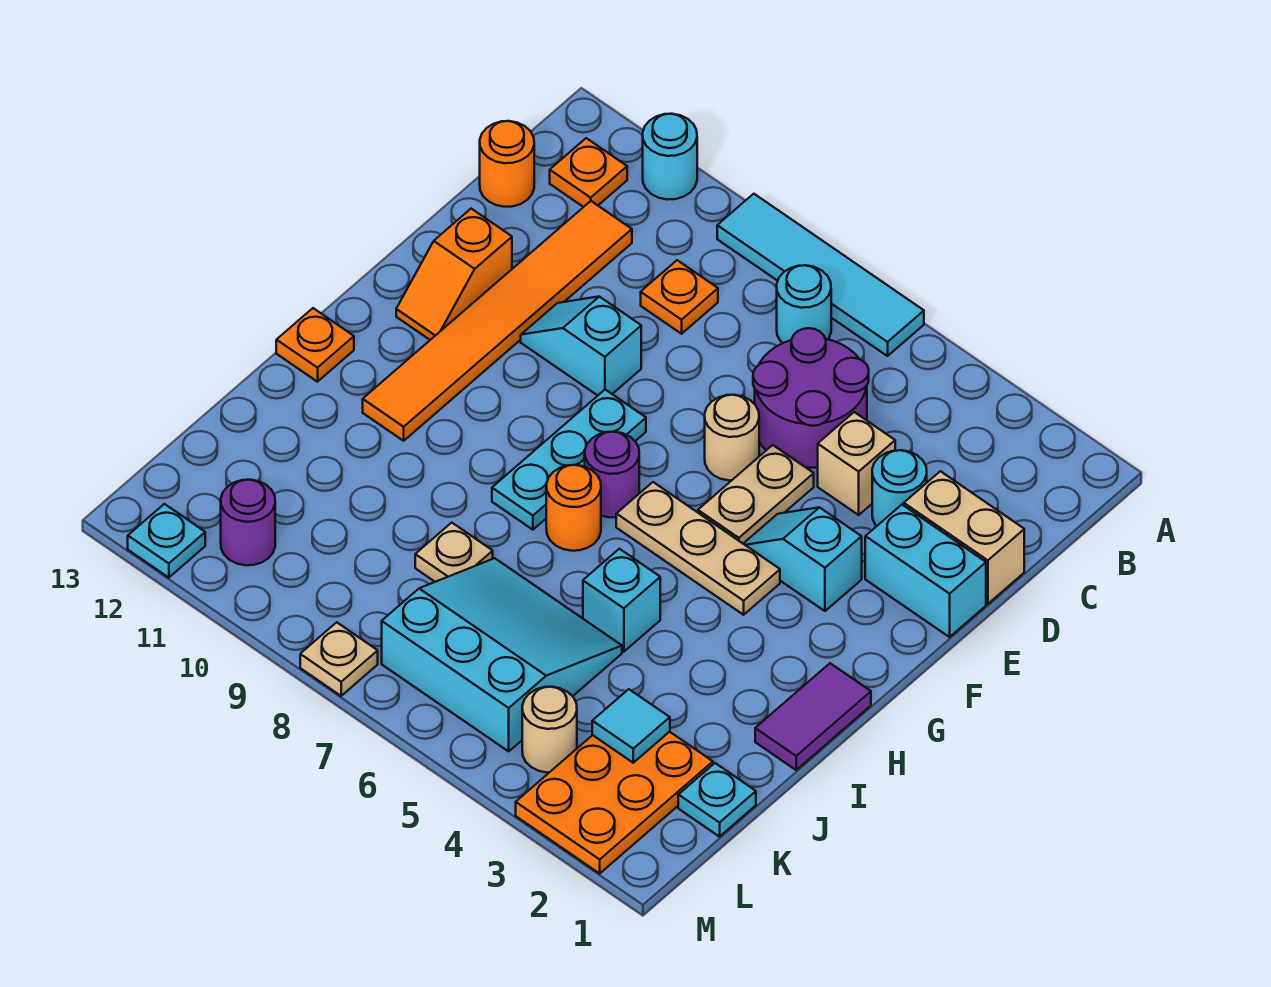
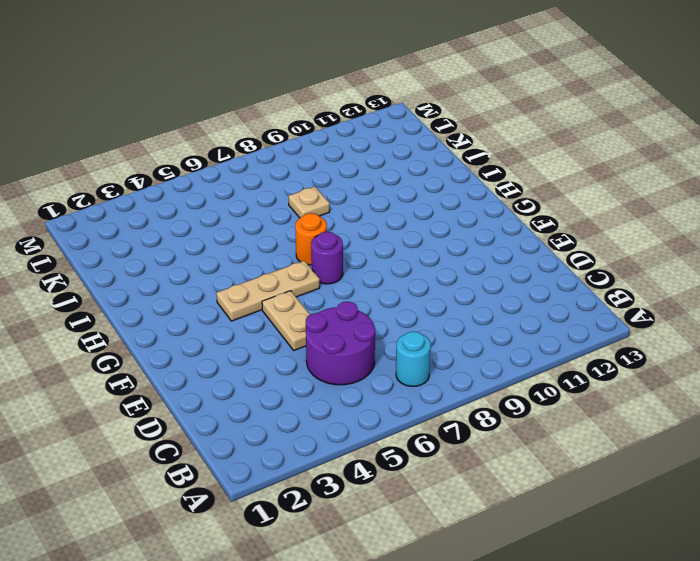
none -> cyan tile A6:A9 level 1
none -> cyan round brick A11 level 1
none -> orange plate B12 level 1
none -> orange plate C9 level 1

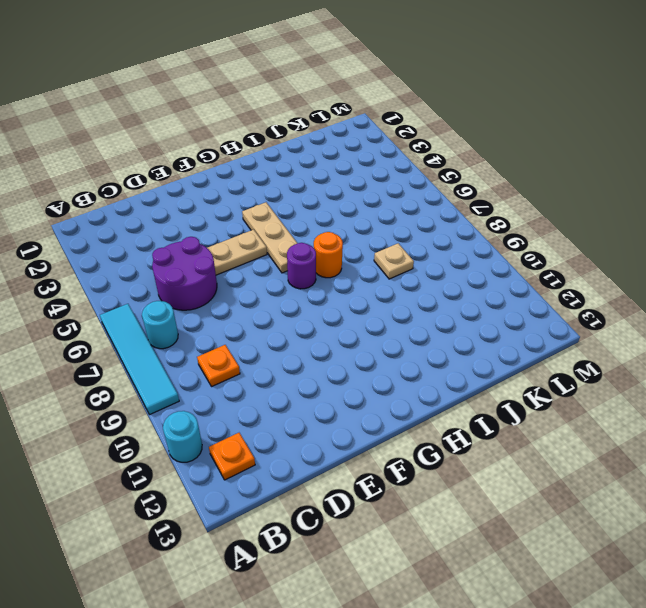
none -> orange tile C11:H11 level 1
none -> orange round brick C13 level 1
none -> tan brick D1:D2 level 1
none -> cyan round brick D3 level 1

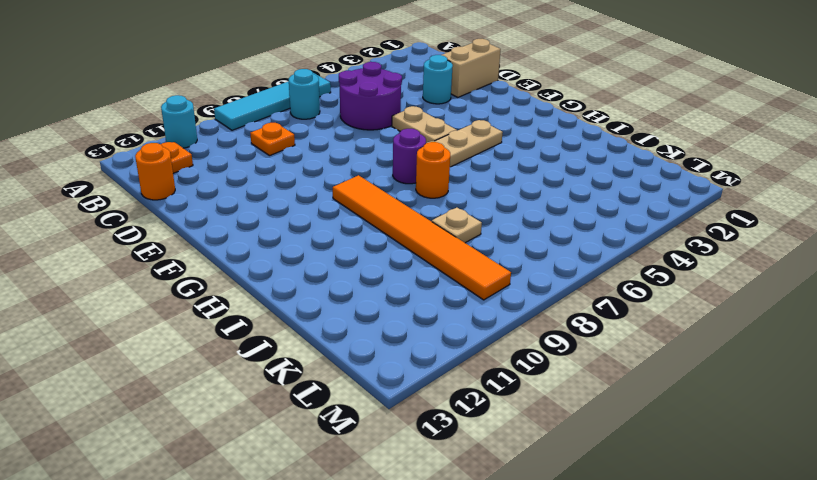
orange tile G9:L9 level 1 -> orange tile C11:H11 level 1
none -> tan brick D4 level 1
none -> cyan brick E1:E2 level 1
none -> tan round brick E6 level 1
none -> cyan slope E9:E10 level 1 top 9

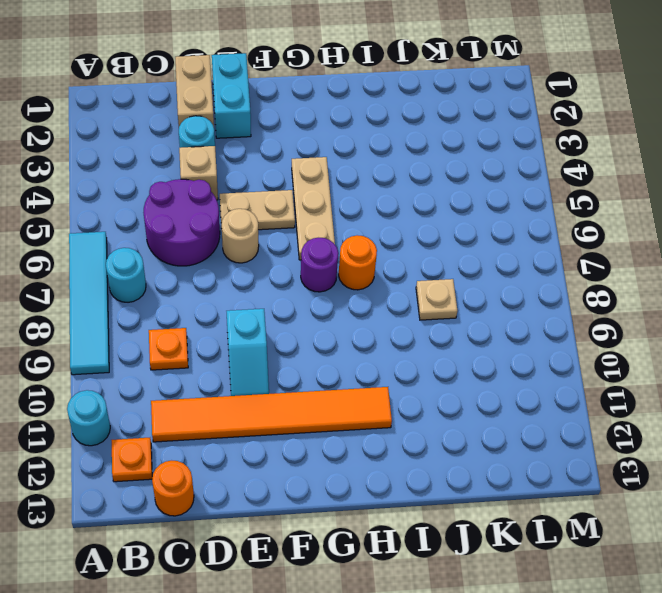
none -> orange slope E12:F12 level 1 top E
none -> cyan slope F3:F4 level 1 top 3
none -> cyan plate F8:H8 level 1
none -> purple tile H1:I1 level 1

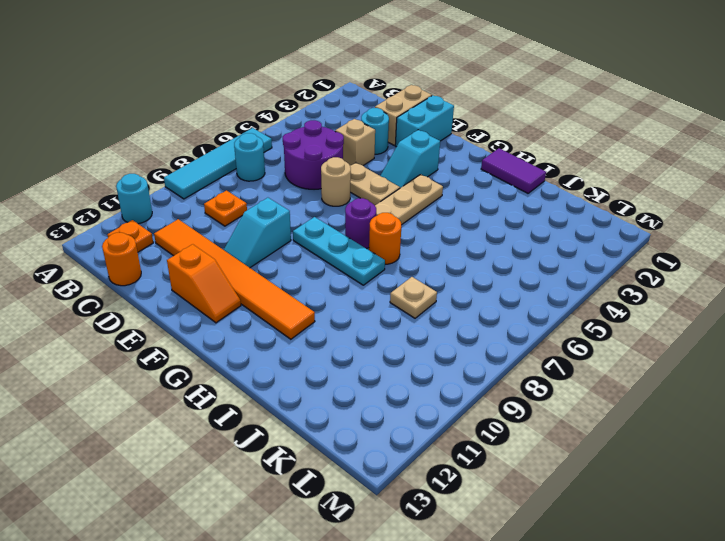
none -> orange plate H13 level 1
none -> cyan brick I5 level 1
none -> cyan slope J5:L7 level 1 top L
none -> cyan plate K1 level 1

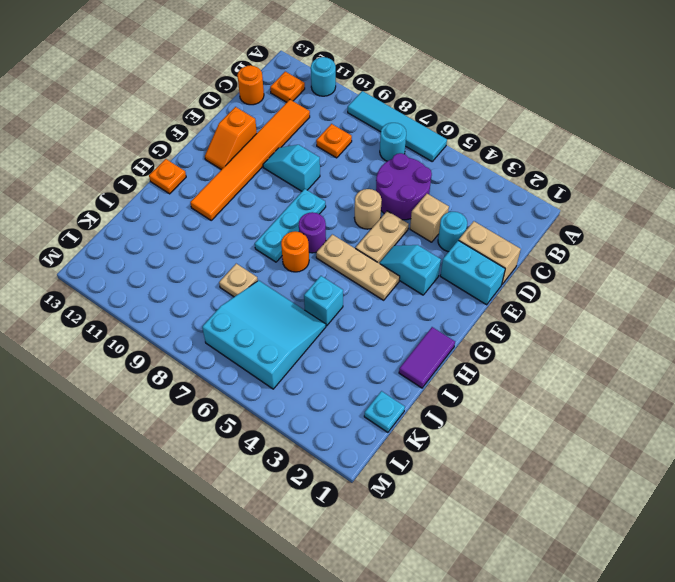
none -> orange plate K2:M3 level 1
none -> tan round brick L4 level 1
none -> purple round brick L11 level 1
none -> tan plate M8 level 1

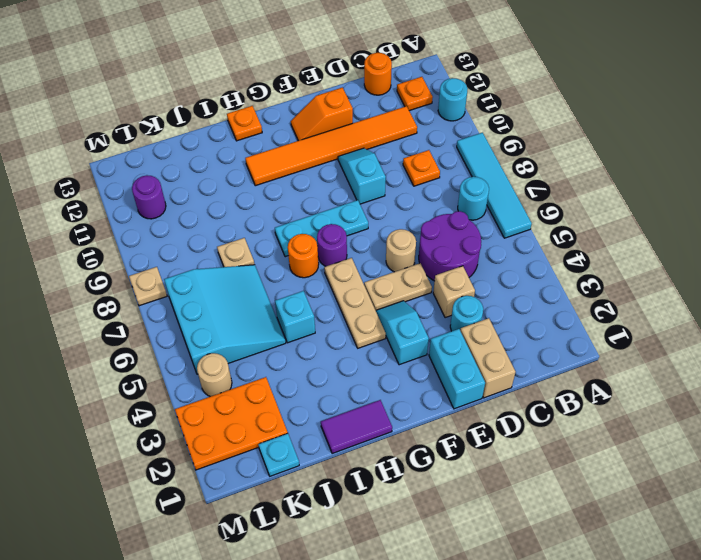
none -> cyan plate M12 level 1
none -> cyan tile K3 level 2

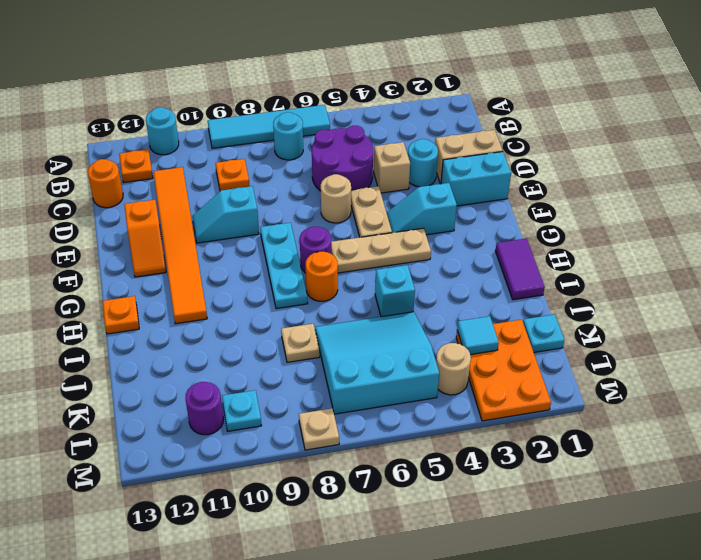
cyan plate L10 level 1 -> cyan plate M12 level 1

